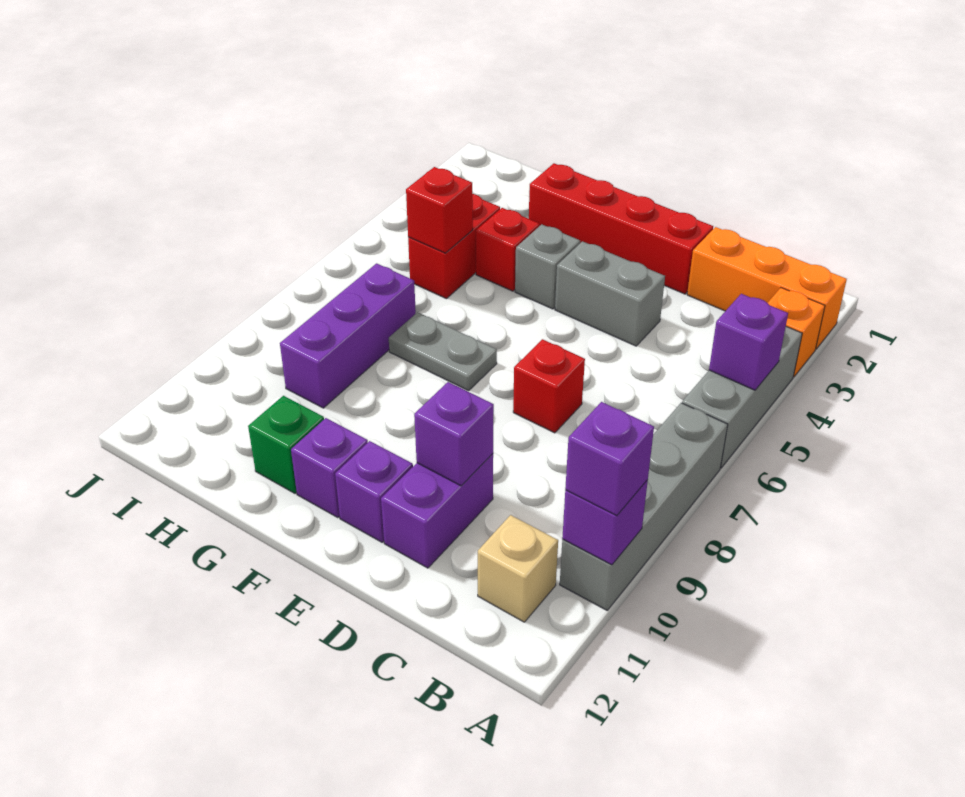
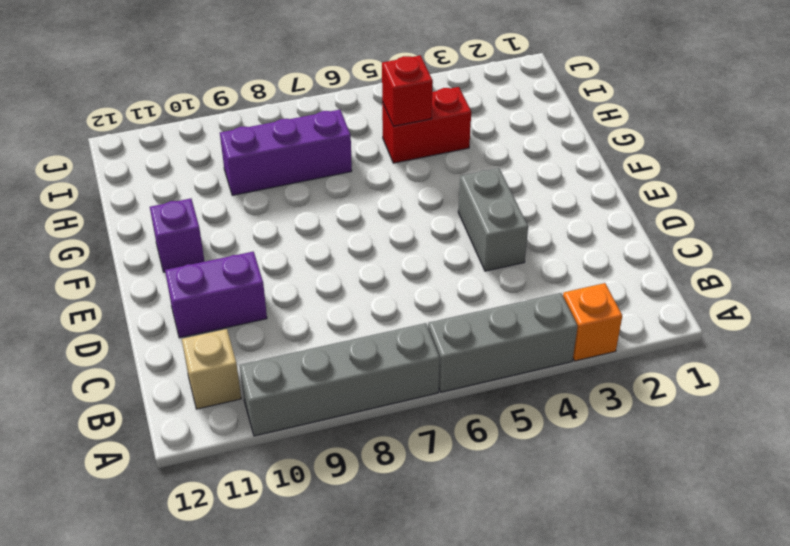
none -> orange brick A2:C2 level 1
none -> red brick D2:G2 level 1
none -> red brick D7 level 1

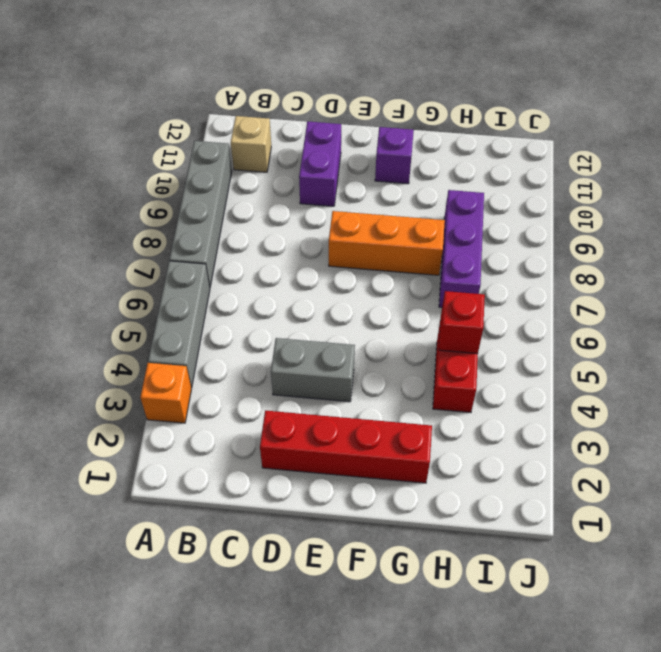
orange brick E8:G8 level 1 -> orange brick A2:C2 level 1
none -> red brick D7 level 1
none -> purple brick E11 level 1
none -> grey brick F4 level 1

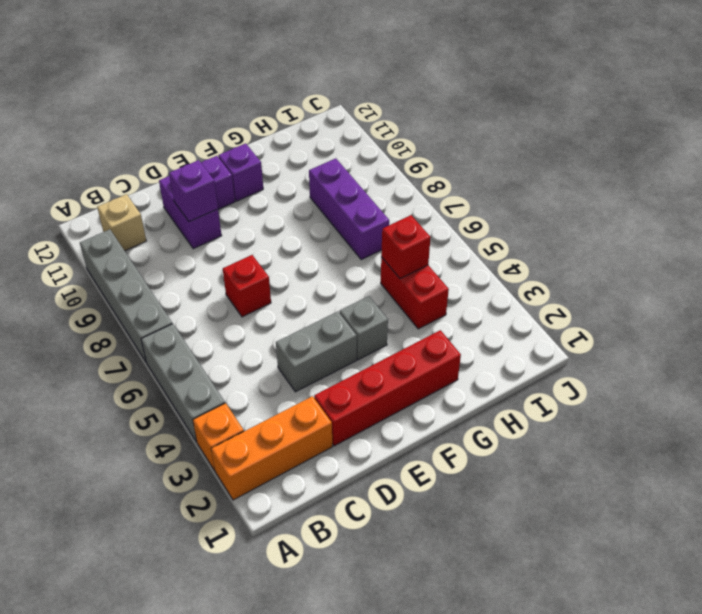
none -> grey plate F7:G7 level 1
none -> red brick G4 level 1
none -> green brick G11 level 1

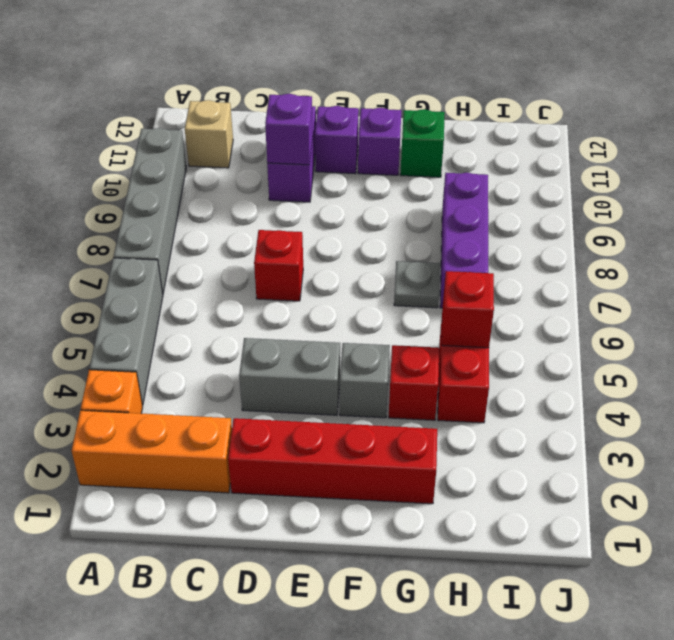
grey plate G7 level 1 -> grey plate F7:G7 level 1
none -> purple brick A5 level 2
none -> purple brick A10 level 2
none -> purple brick A10 level 3

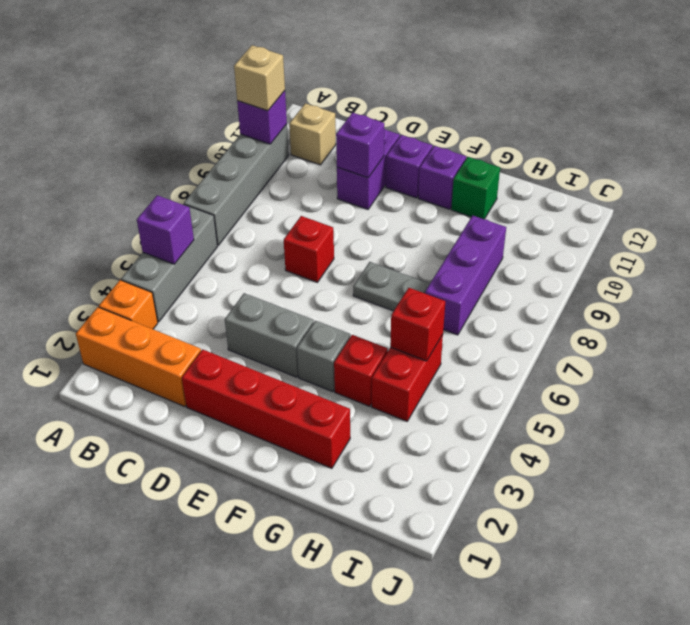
tan brick A10 level 3 -> purple brick A10 level 3

